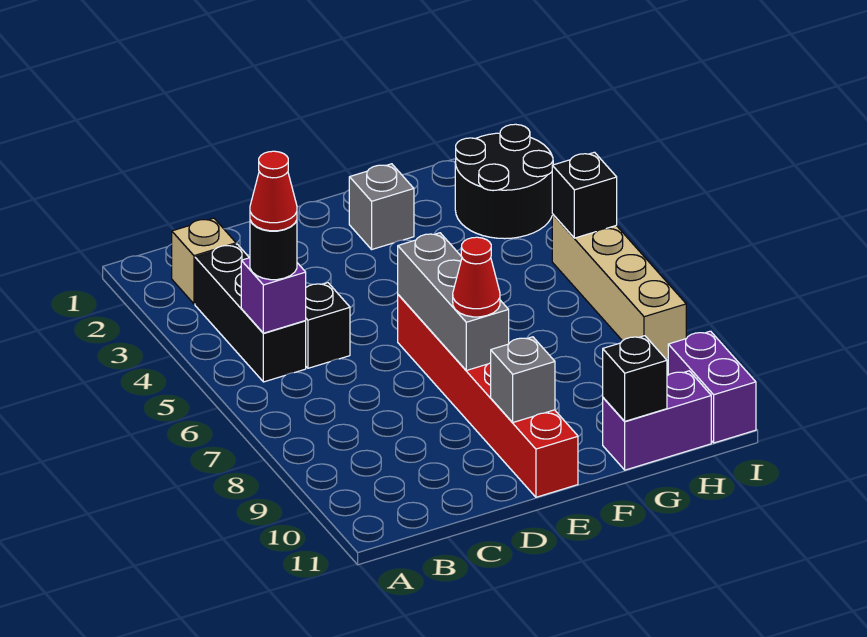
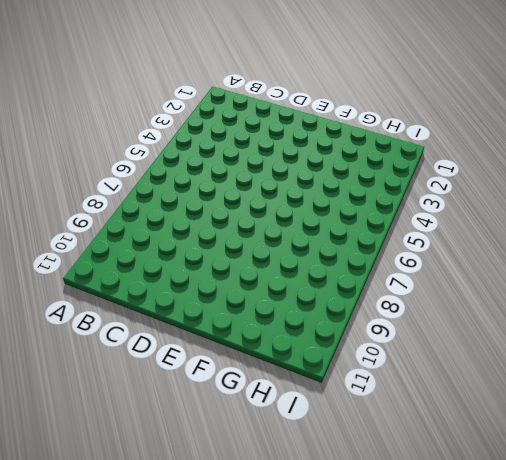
none -> tan brick B2 level 1
none -> black brick B3:B5 level 1
none -> black brick C5 level 1

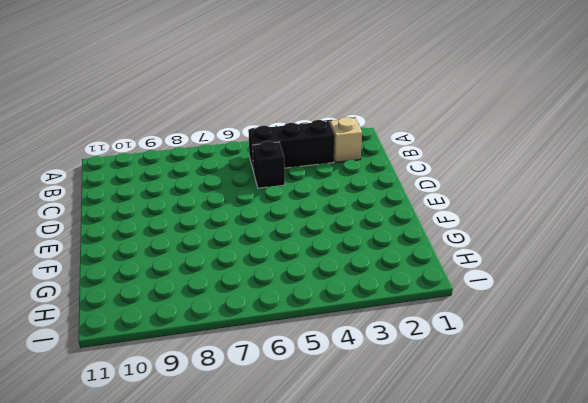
none -> red brick E6:E11 level 1
none -> grey brick F2 level 1
none -> purple brick G11:H11 level 1

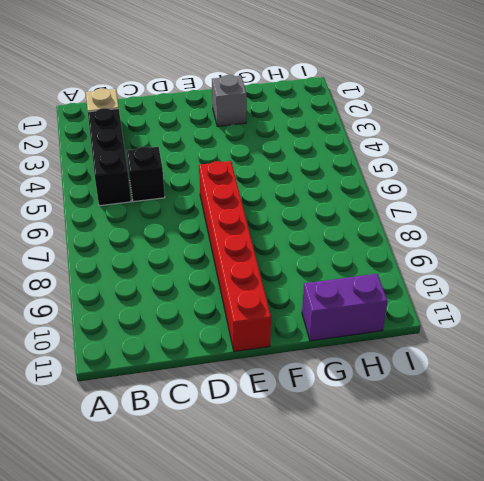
none -> black round brick H2:I3 level 1
none -> tan brick I5:I8 level 1
none -> purple brick I10:I11 level 1

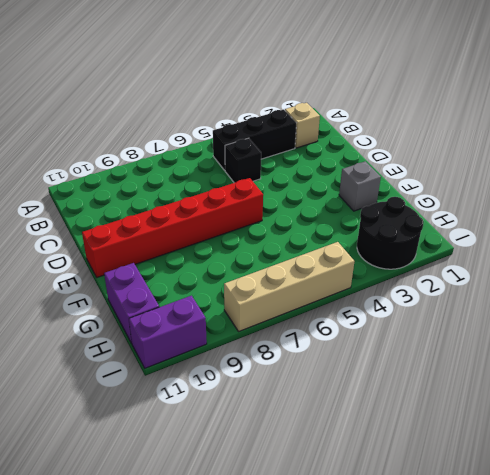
none -> purple brick B5 level 2
none -> grey brick E6:E8 level 2
none -> grey brick E10 level 2

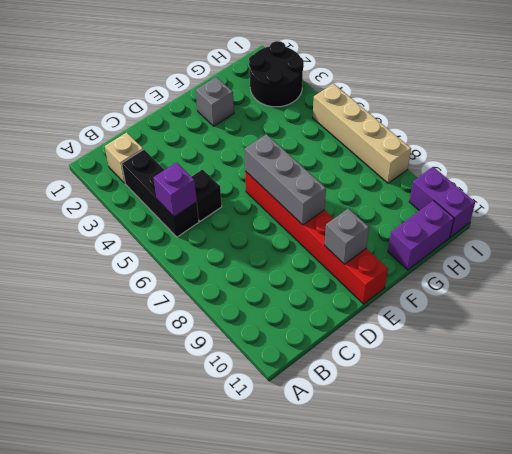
none -> black brick G11 level 2
none -> black brick I5 level 2
none -> black round brick B5 level 3

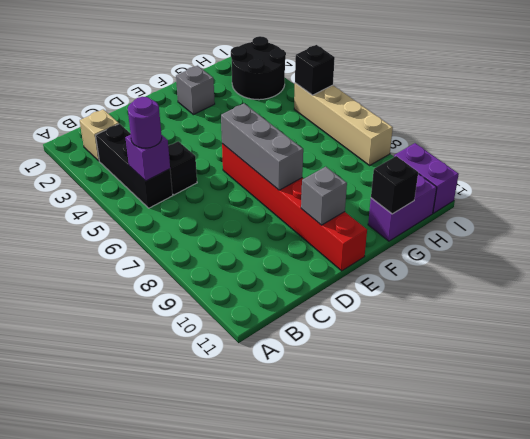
purple round brick B5 level 3 -> black round brick B5 level 3
none -> red cone E8 level 3
none -> red cone B5 level 4

